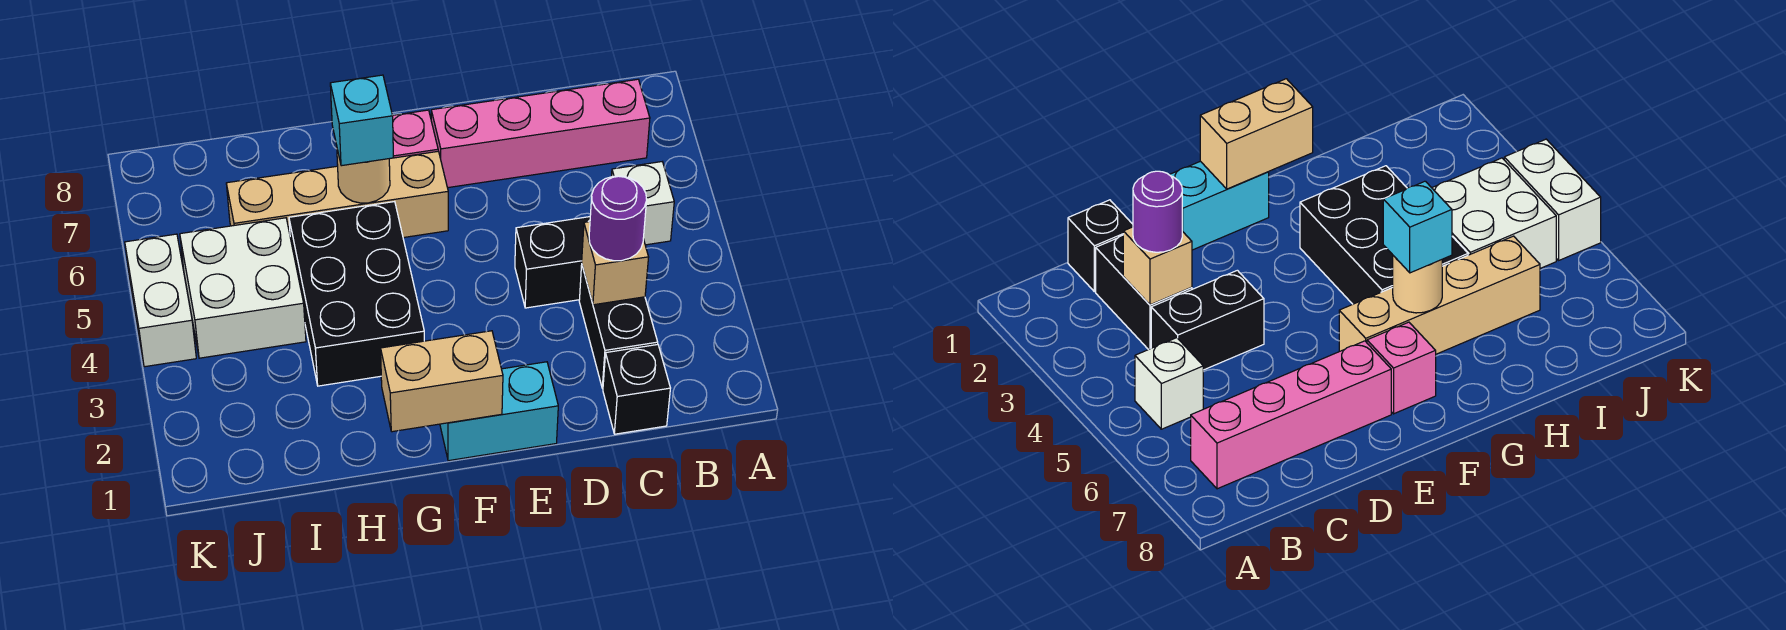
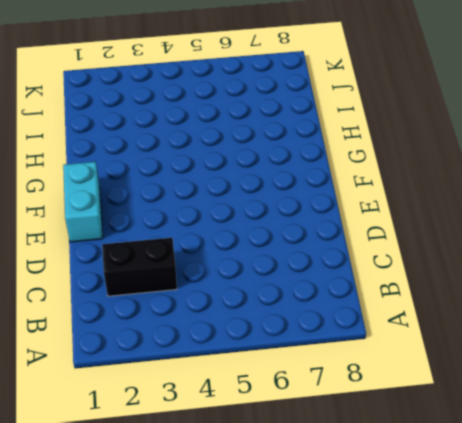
none -> white brick B5 level 1
none -> pink brick B7:E7 level 1
none -> black brick C1 level 1

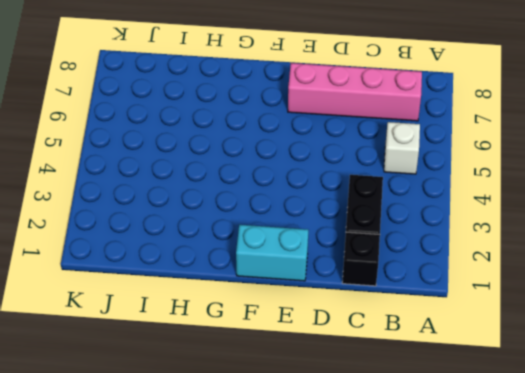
none -> black brick C4:D4 level 1
none -> tan brick F6:I6 level 1
none -> pink brick F7 level 1

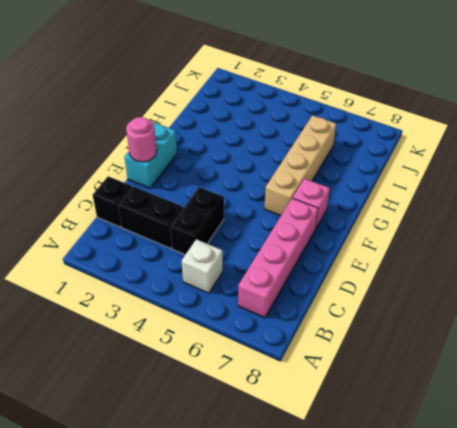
pink round brick E1 level 2 -> none
none -> black brick G3:H5 level 1
none -> white brick I4:J5 level 1
none -> white brick K4:K5 level 1

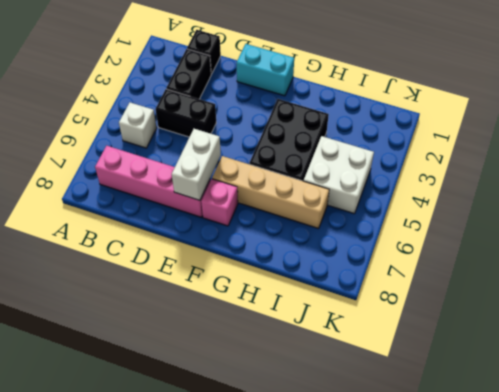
white brick E6:E7 level 2 -> white brick K4:K5 level 1
none -> tan brick C3 level 2
none -> tan brick F1:G1 level 2
none -> tan round brick G6 level 2

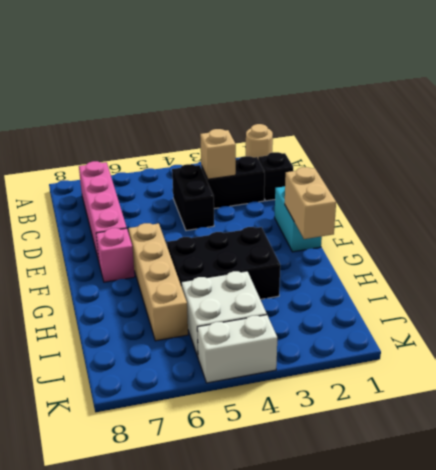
tan round brick A1 level 1 -> tan round brick G6 level 2
none -> white brick B5 level 1
none -> purple round brick C3 level 3
none -> cyan brick G6 level 3

